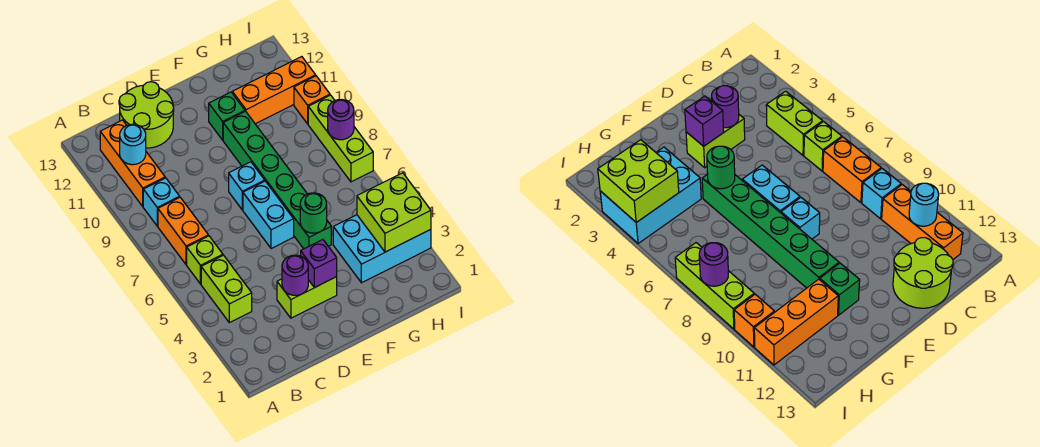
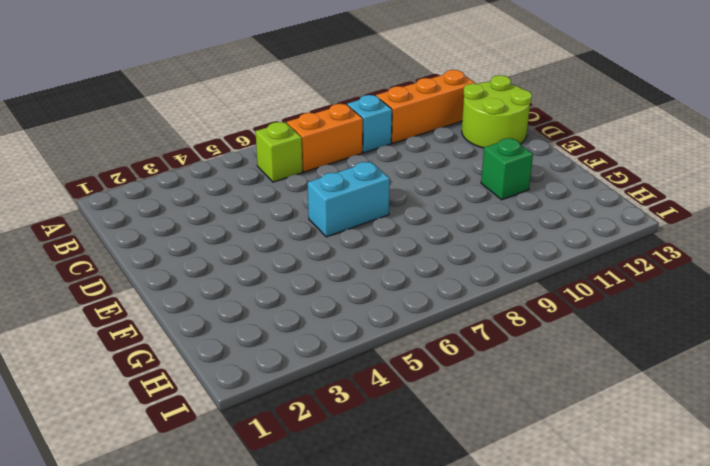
none -> lime brick B4:B5 level 1
none -> lime brick D3:E3 level 1
none -> cyan brick E8 level 1

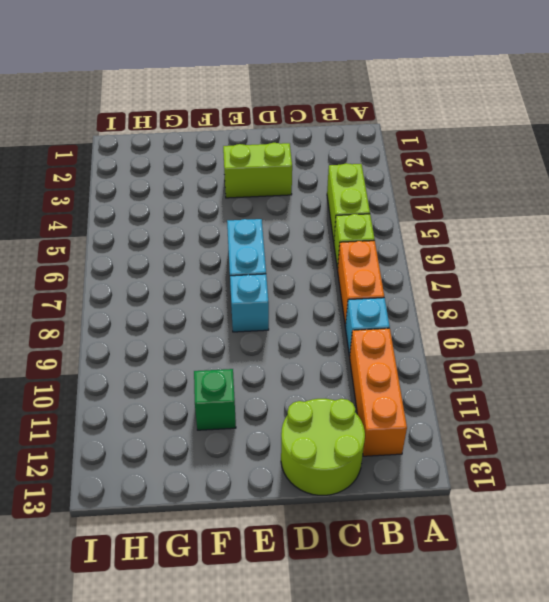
none -> green brick F5:F10 level 1
none -> cyan brick G3:I4 level 1
none -> orange brick G11:I11 level 1

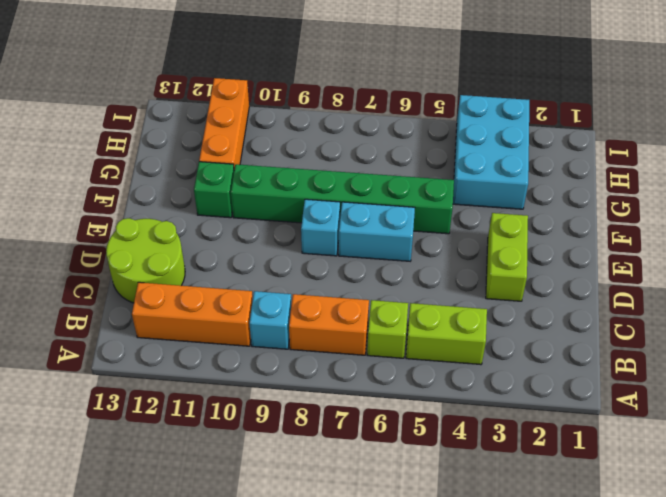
none -> lime brick I7:I9 level 1
none -> orange brick I10 level 1
none -> cyan round brick B11 level 2

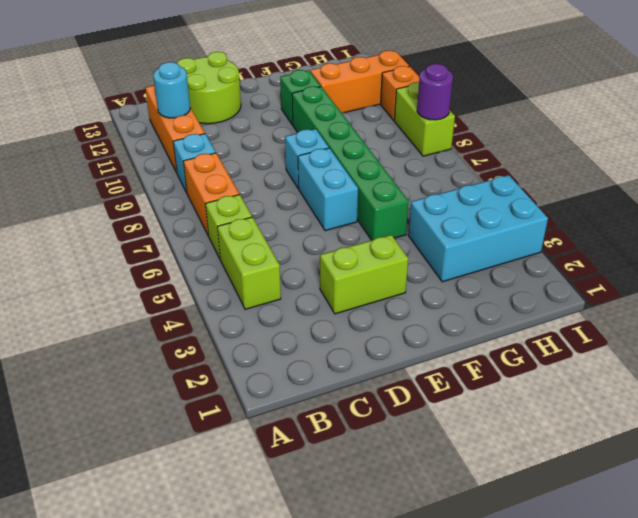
lime brick I8:I9 level 1 -> lime brick I7:I9 level 1
none -> purple round brick D3 level 2
none -> purple brick E3 level 2
none -> green round brick F5 level 2

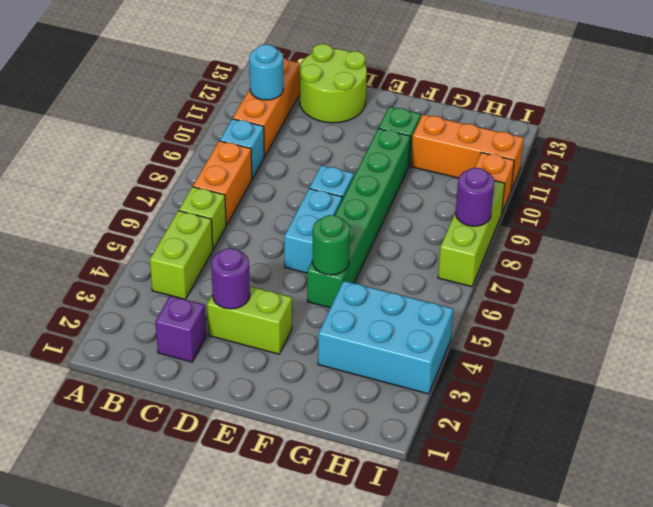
purple brick C2 level 1 -> purple brick E3 level 2
none -> lime brick H3:I4 level 2

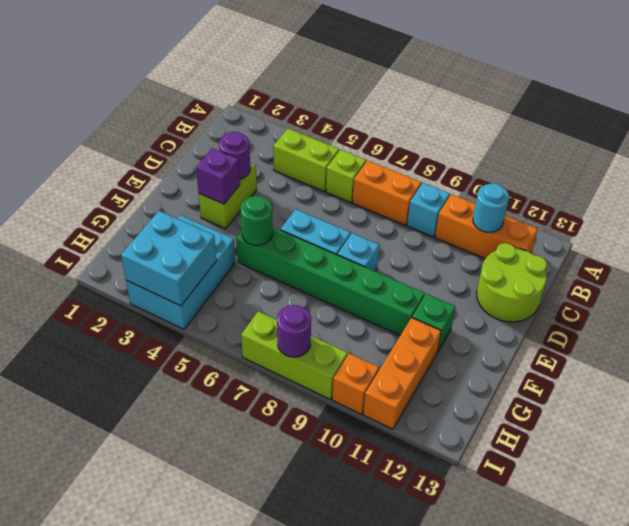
cyan brick H3:I4 level 2 -> lime brick H3:I4 level 2

